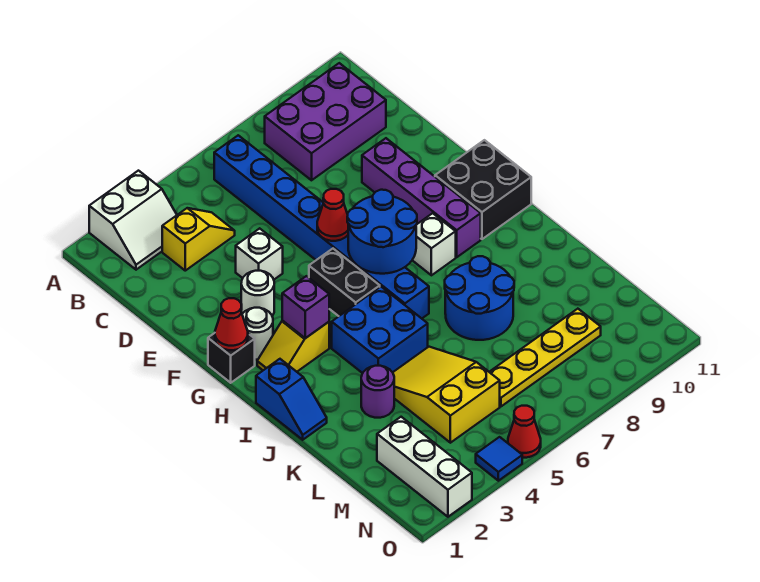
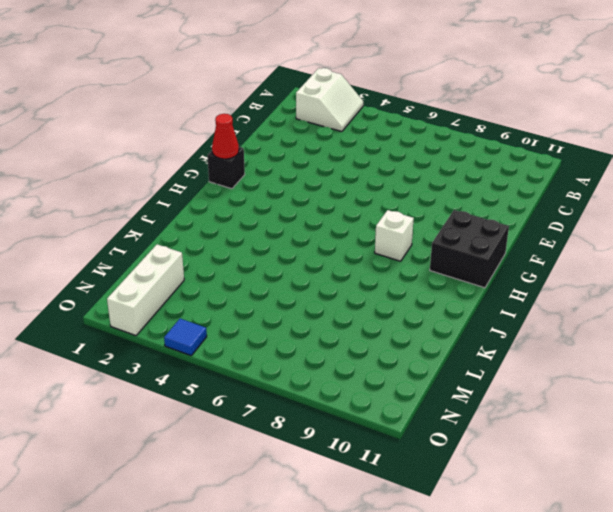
white slope A2:B3 level 1 top 2 -> white slope A2:B3 level 1 top A
none -> blue brick B6:I6 level 1
none -> purple brick B8:C10 level 1
none -> yellow slope C3:C4 level 1 top 3

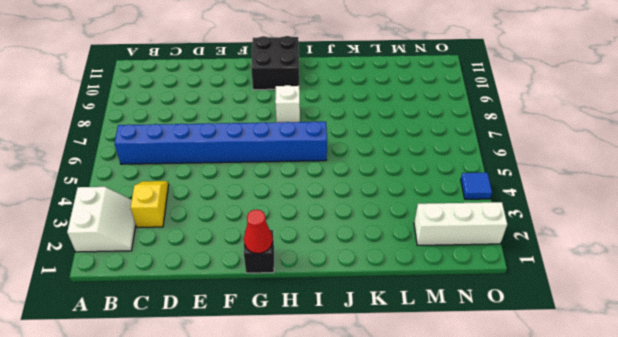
none -> purple brick B8:C10 level 1
none -> white brick E4 level 1
none -> purple brick E9:H9 level 1

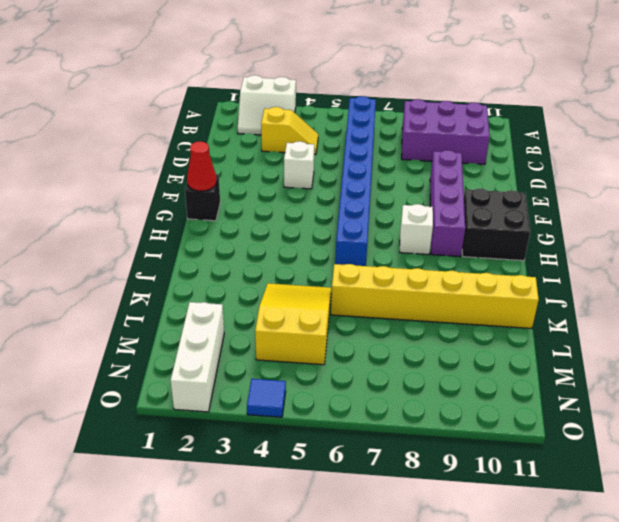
yellow brick K6:K11 level 1 -> blue round brick J7:K8 level 1
none -> white round brick F3 level 1
none -> white round brick G2 level 1
none -> black brick G5:H5 level 1

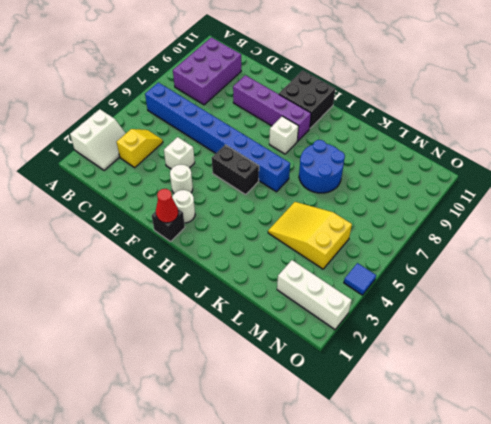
none -> yellow slope H2:H3 level 1 top 3
none -> blue slope I1:J1 level 1 top I
none -> blue brick I4:J5 level 1

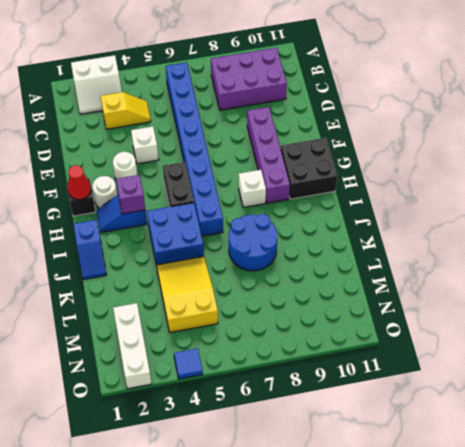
blue slope H2:H3 level 1 top 3 -> yellow slope H2:H3 level 1 top 3
none -> purple round brick K3 level 1
none -> yellow plate M6:M9 level 1
none -> red cone O5 level 1

